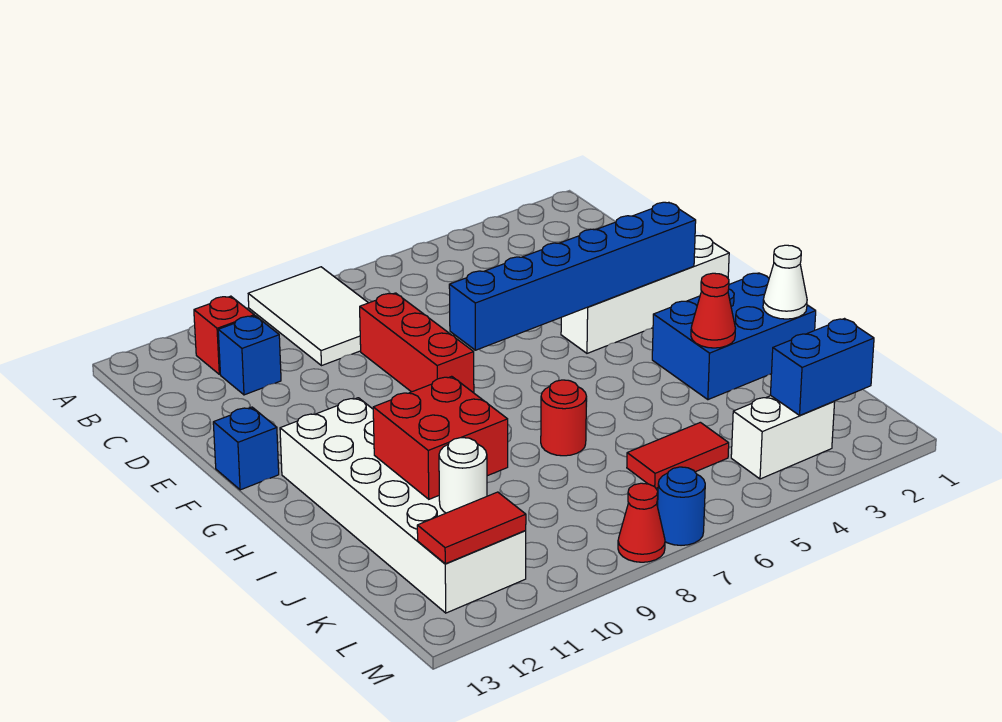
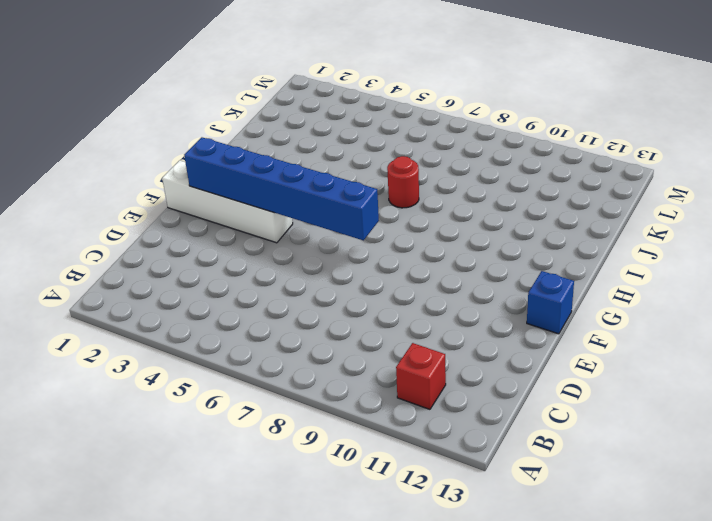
none -> white tile A8:C9 level 1
none -> blue brick C11 level 1
none -> red brick D8:F8 level 1

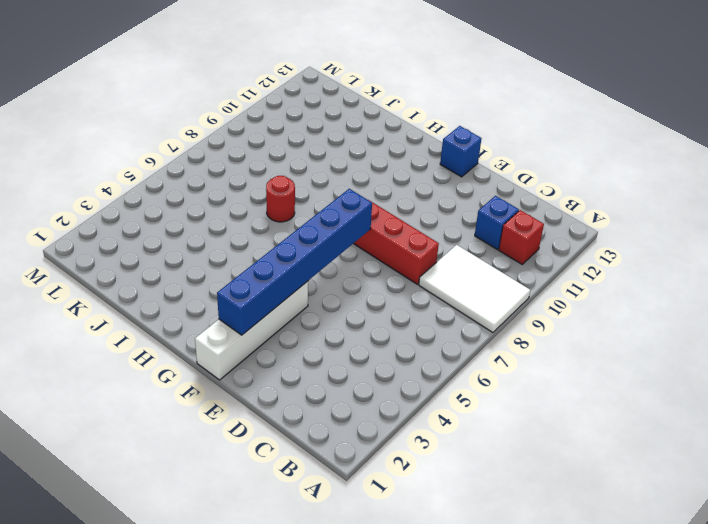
none -> white brick G11:L12 level 1
none -> blue brick H1:I3 level 1
none -> red tile K5:K6 level 1

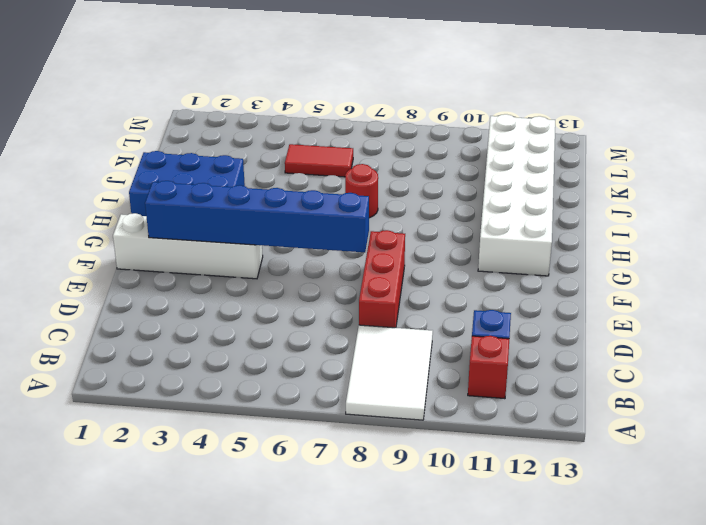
none -> blue brick F13 level 1
none -> white brick L3:L4 level 1
none -> blue round brick M7 level 1

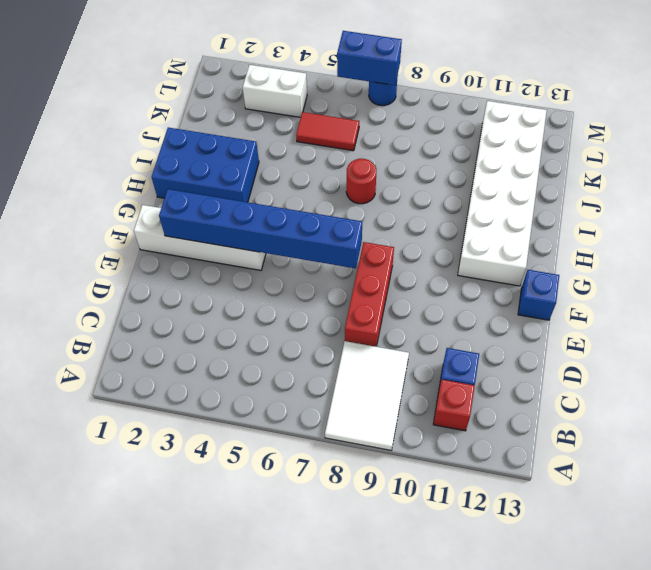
blue brick M6:M7 level 2 -> blue brick L2:L3 level 2
none -> red cone M8 level 1
none -> white cone I1 level 2
none -> red cone I3 level 2

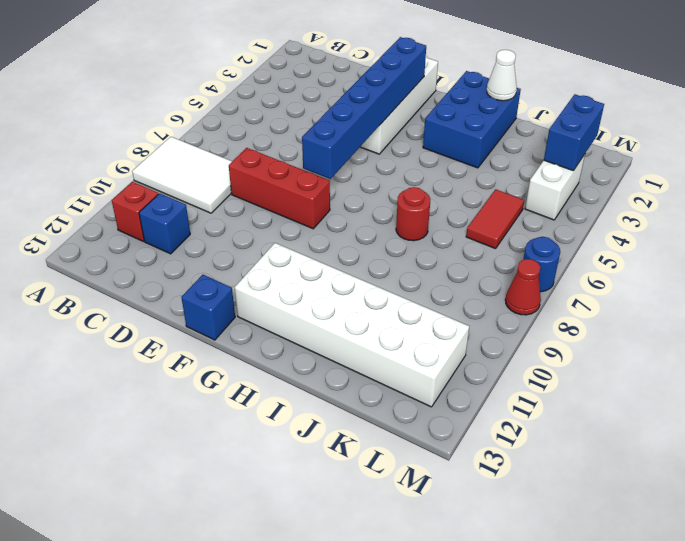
none -> red cone I3 level 2
none -> red brick I10:J11 level 2
none -> white round brick K11 level 2

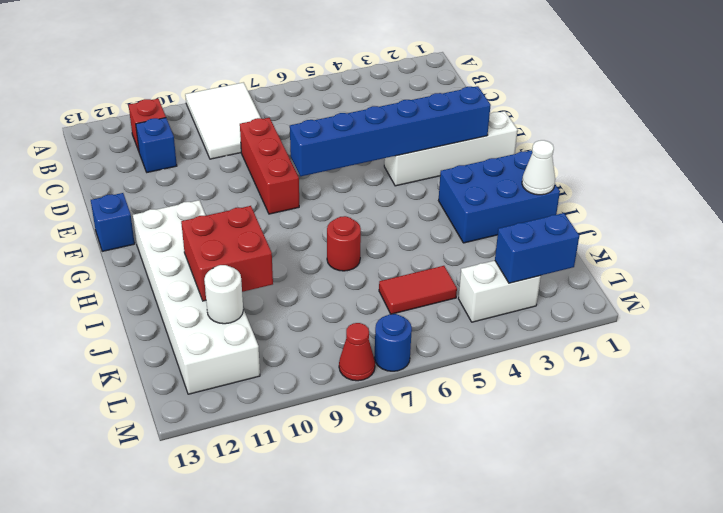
none -> red cone I3 level 2
none -> red tile L11:L12 level 2

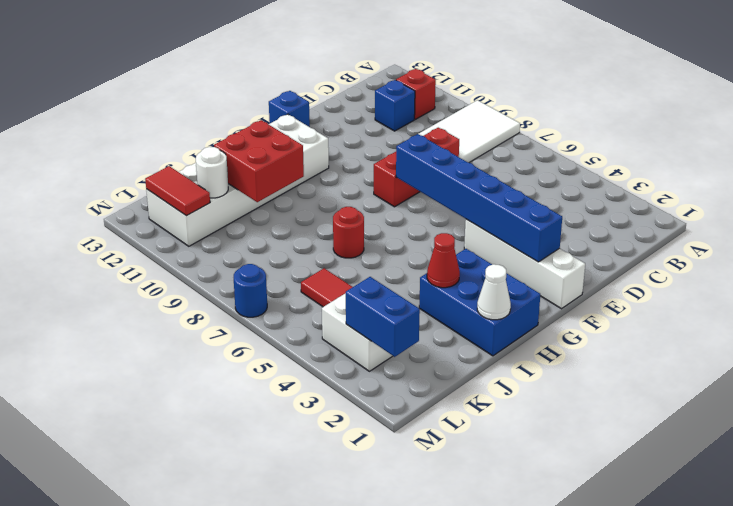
none -> red cone M8 level 1

